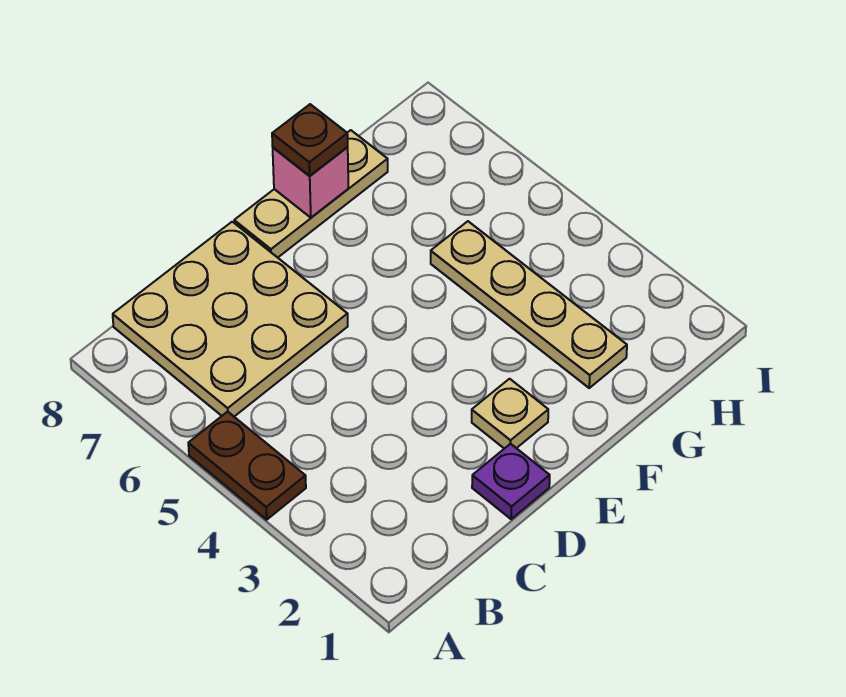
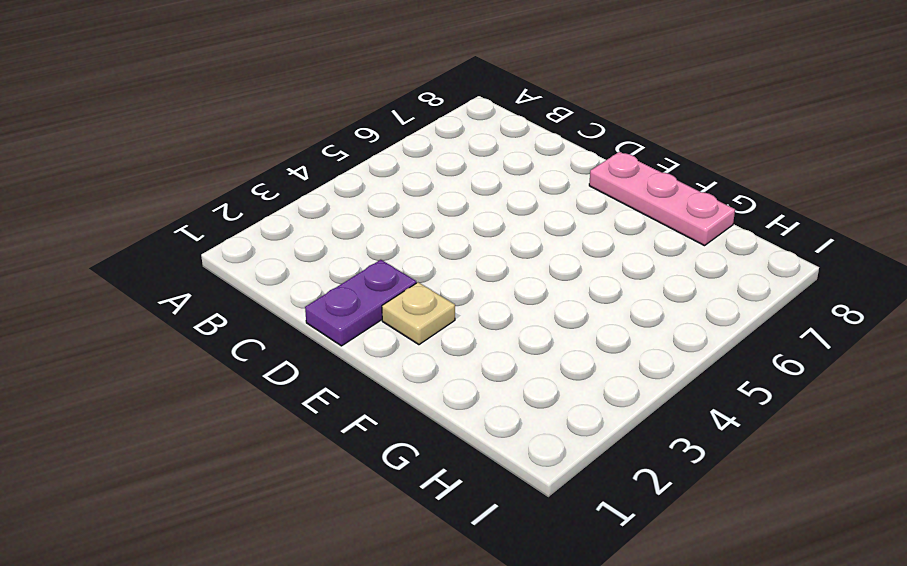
purple plate D1:D2 level 1 -> purple plate D1 level 1
pink plate E8:G8 level 1 -> tan plate E8:G8 level 1
none -> brown plate A4:A5 level 1
none -> tan plate B6:D8 level 1

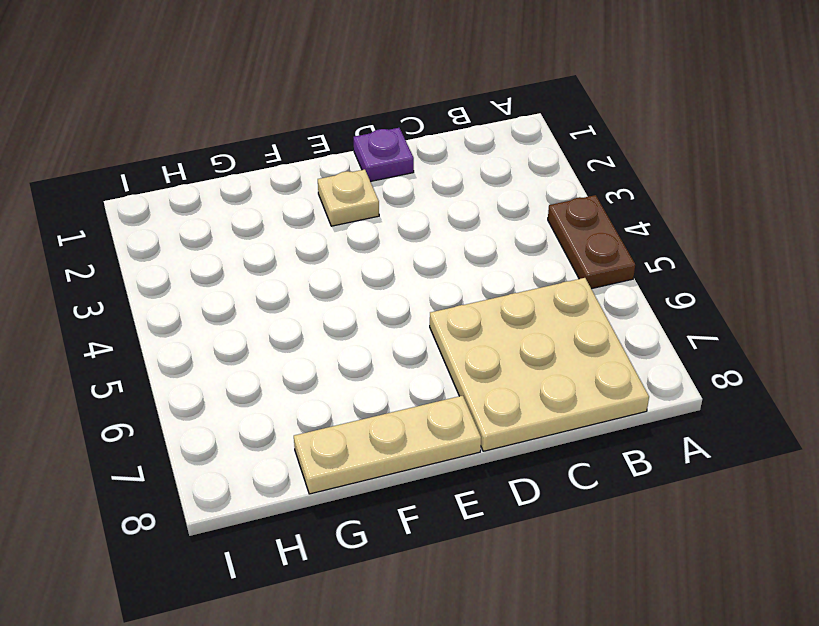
none -> tan plate G2:G5 level 1
none -> pink brick F8 level 2

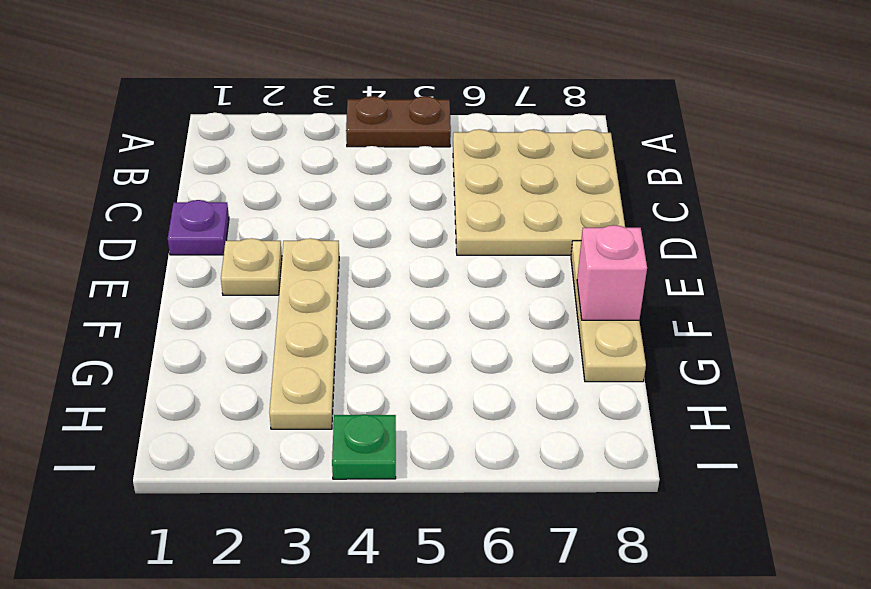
tan plate E3:H3 level 1 -> tan plate G2:G5 level 1
green plate I4 level 1 -> none
none -> brown plate F8 level 3

